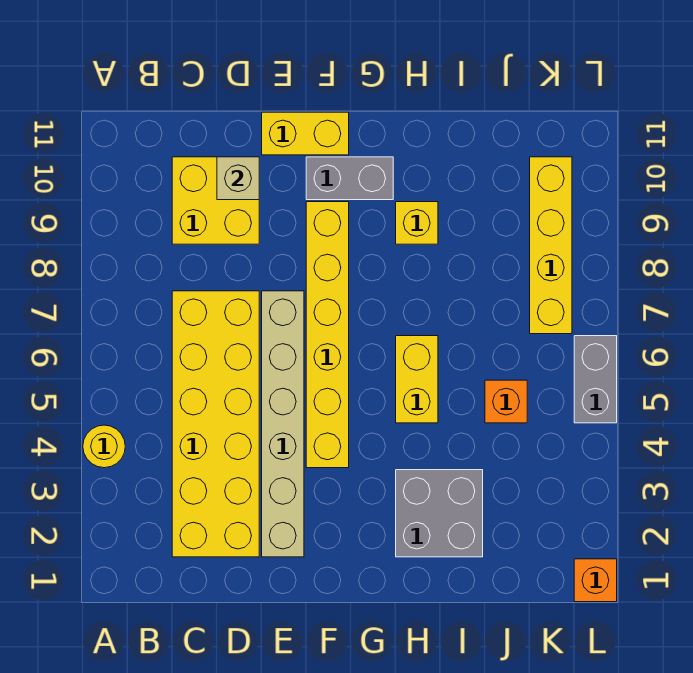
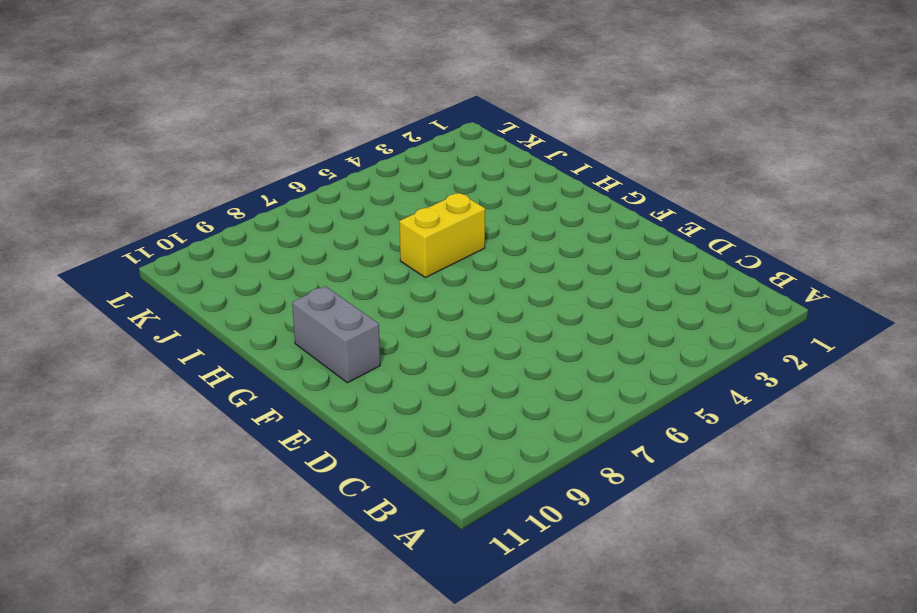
none -> yellow round brick A4 level 1
none -> yellow brick C2:D7 level 1
none -> yellow brick C9:D10 level 1

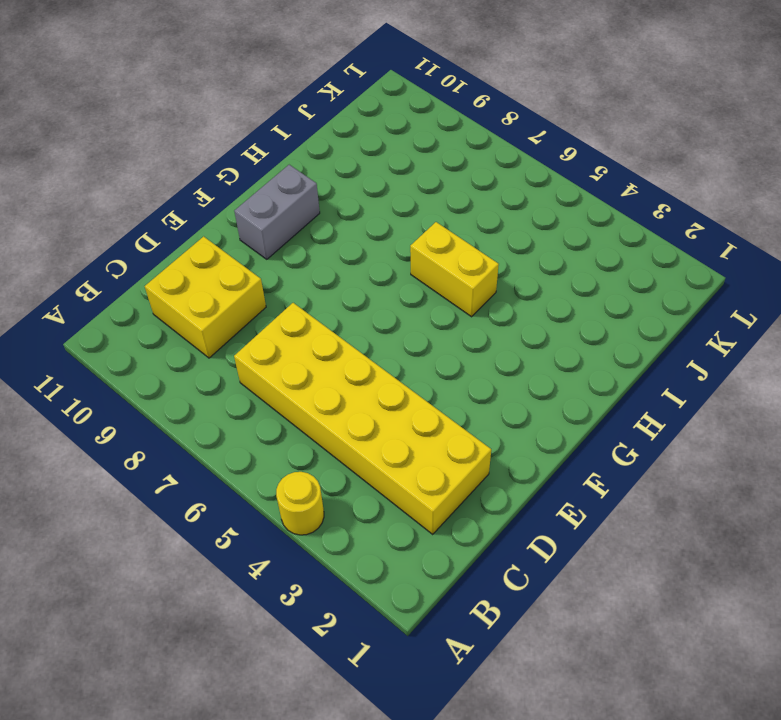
none -> tan brick E2:E7 level 1
none -> yellow brick E11:F11 level 1
none -> yellow brick F4:F9 level 1

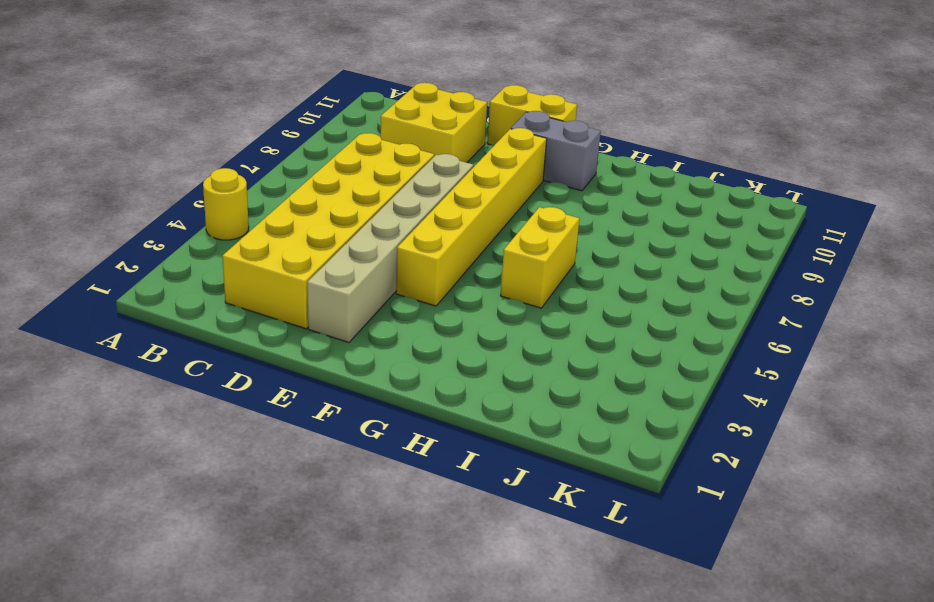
none -> grey brick H2:I3 level 1
none -> yellow brick H9 level 1
none -> orange brick J5 level 1

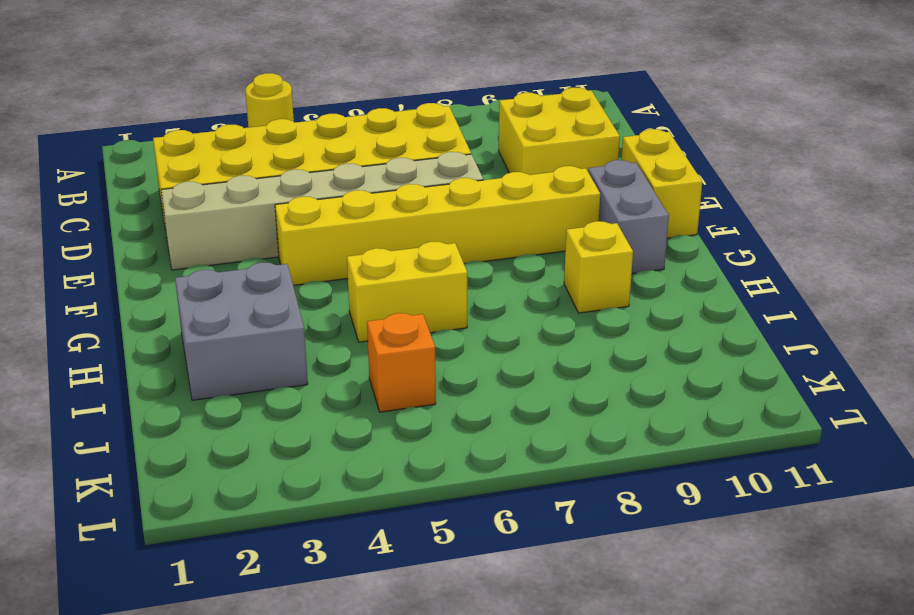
none -> yellow brick K7:K10 level 1
none -> orange brick L1 level 1
none -> grey brick L5:L6 level 1

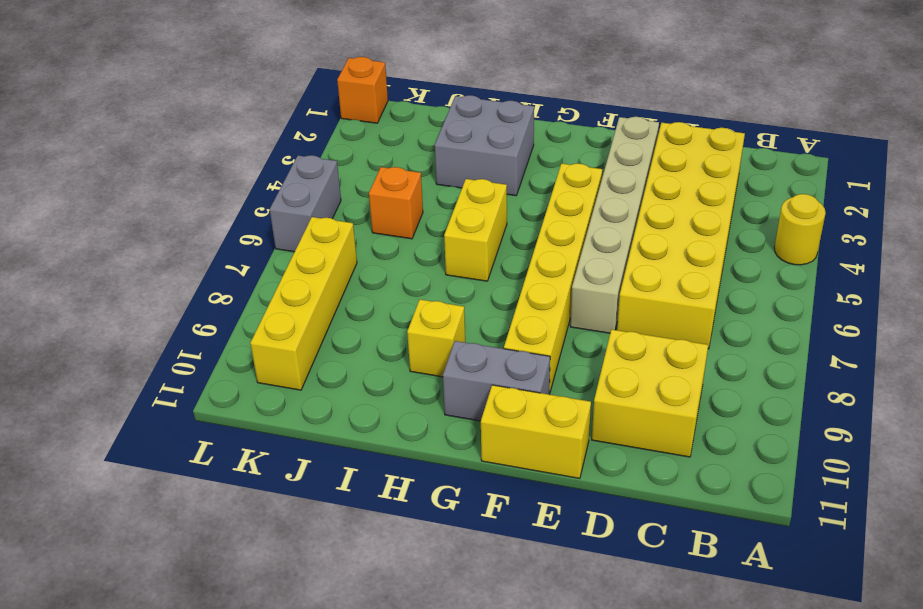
none -> tan brick D10 level 2

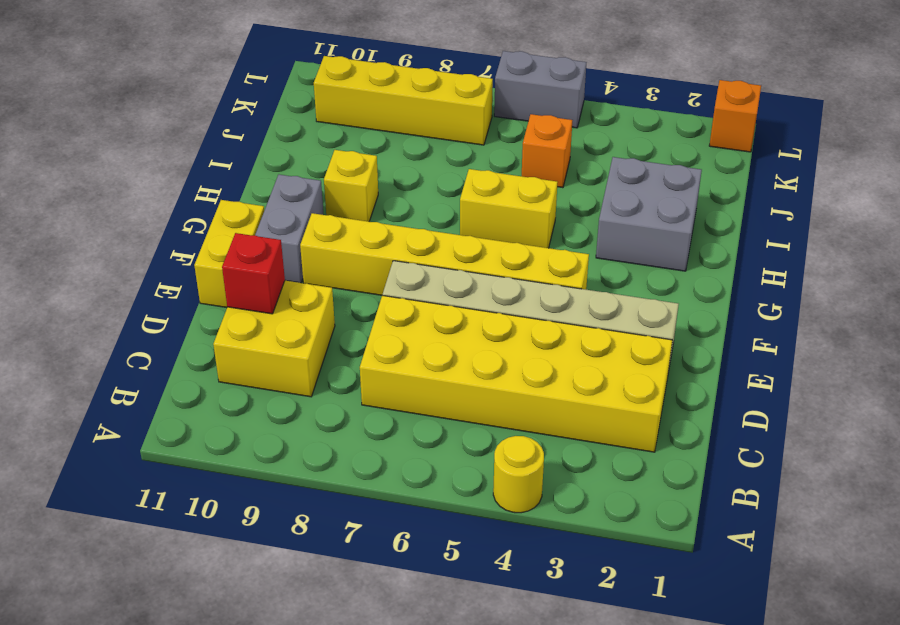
red brick D10 level 2 -> tan brick D10 level 2

